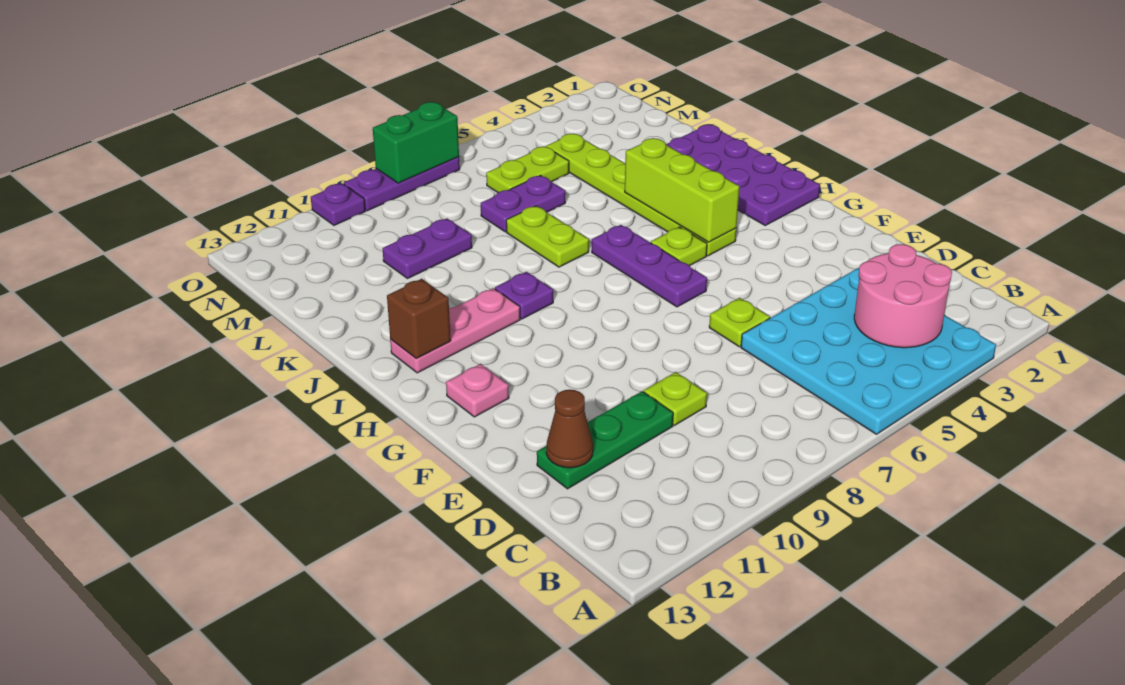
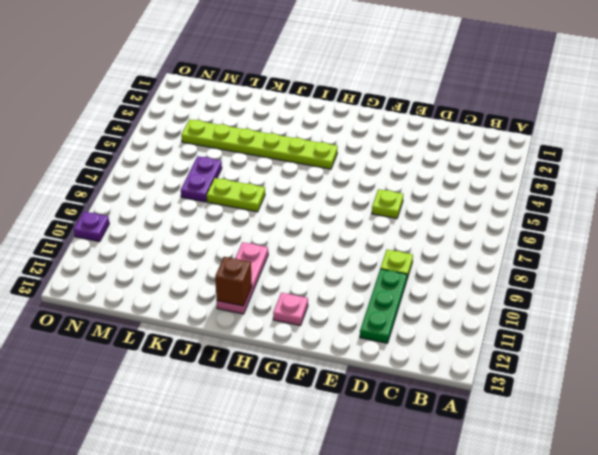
none -> cyan plate A3:D6 level 1
none -> purple plate G6:I6 level 1
none -> purple plate H1:K2 level 1

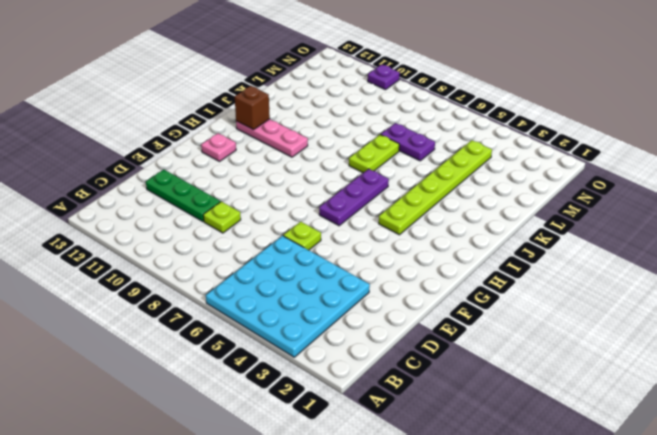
none -> purple plate H1:K2 level 1
none -> lime plate H5 level 1
none -> purple plate I9 level 1

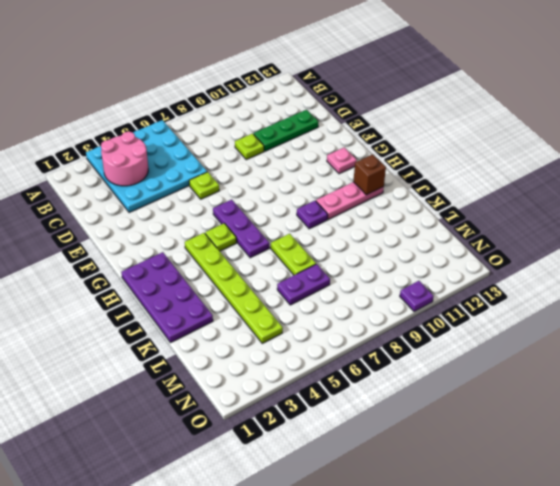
none -> purple plate L9:L10 level 1
none -> lime plate M5:M6 level 1
none -> purple plate O7:O9 level 1

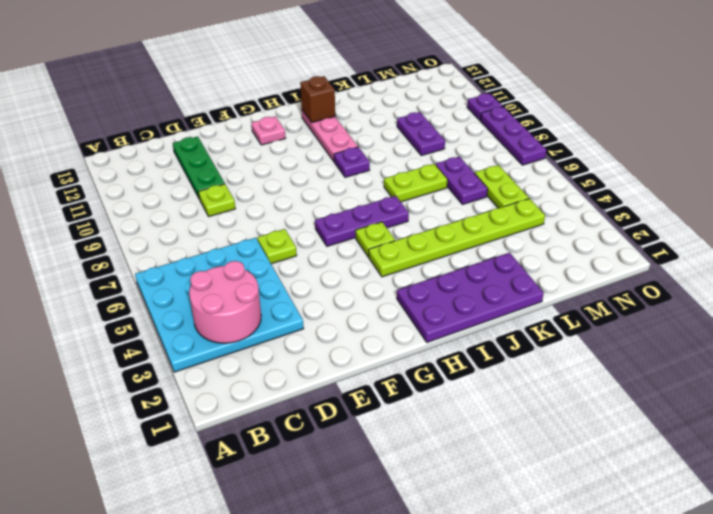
none -> brown cone D12 level 2
none -> lime brick H4:J4 level 2
none -> green brick O7:O8 level 2

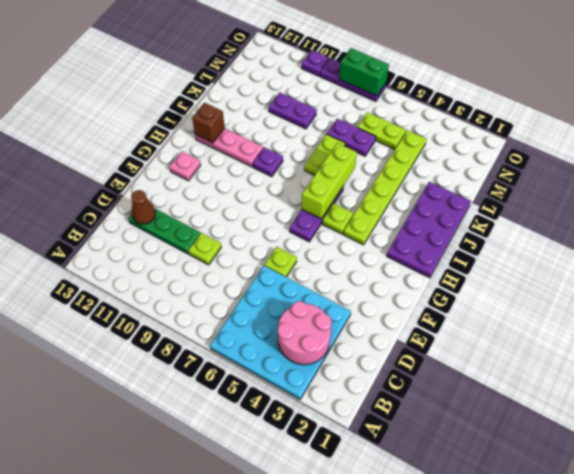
lime brick H6:J6 level 2 -> lime brick H4:J4 level 2

